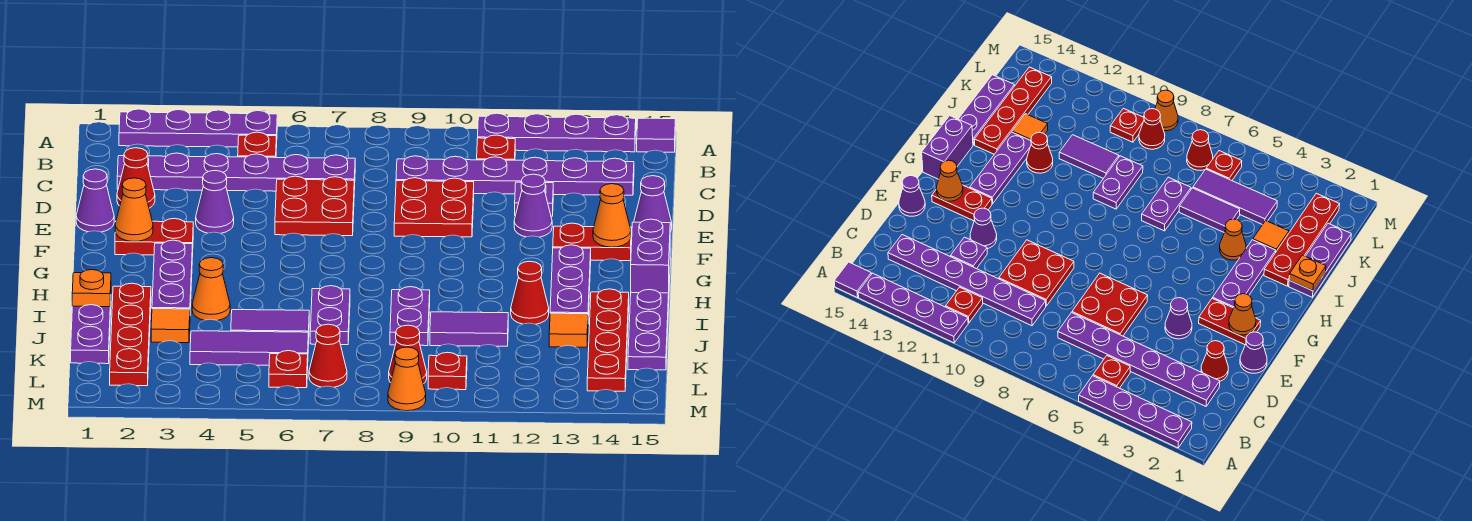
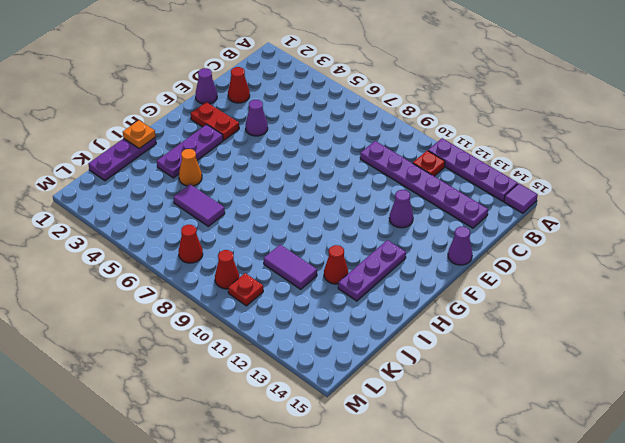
none -> purple plate A2:A5 level 1
none -> red plate B5 level 1
none -> purple plate C2:C7 level 1
none -> red plate D6:E7 level 1

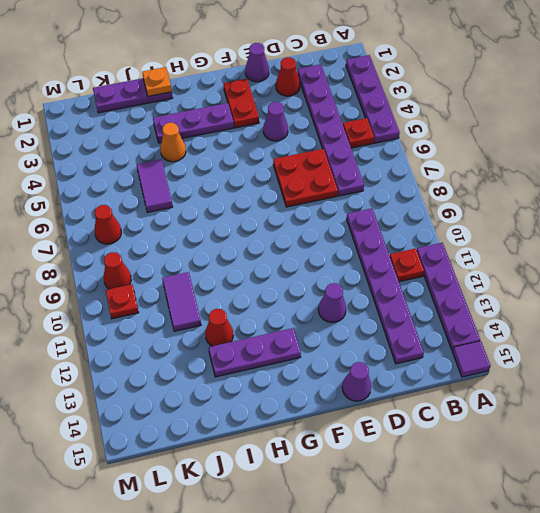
none -> red plate D9:E10 level 1
none -> purple plate D12 level 1
none -> red plate F13:F14 level 1
none -> purple brick G15:H15 level 1

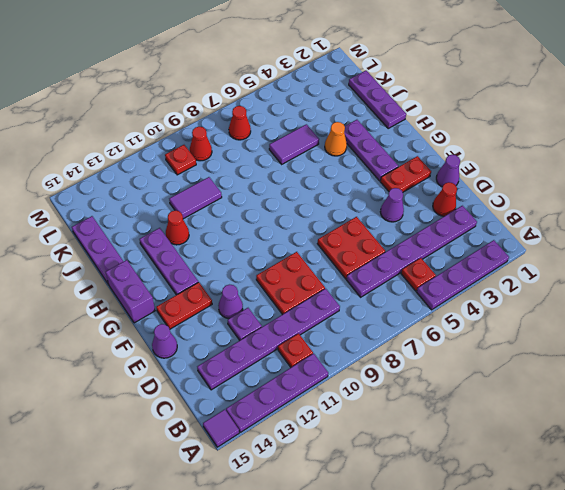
none -> red plate I2:L2 level 1
none -> purple plate I7:J7 level 1
none -> purple plate I9:J9 level 1
none -> red plate I14:L14 level 1

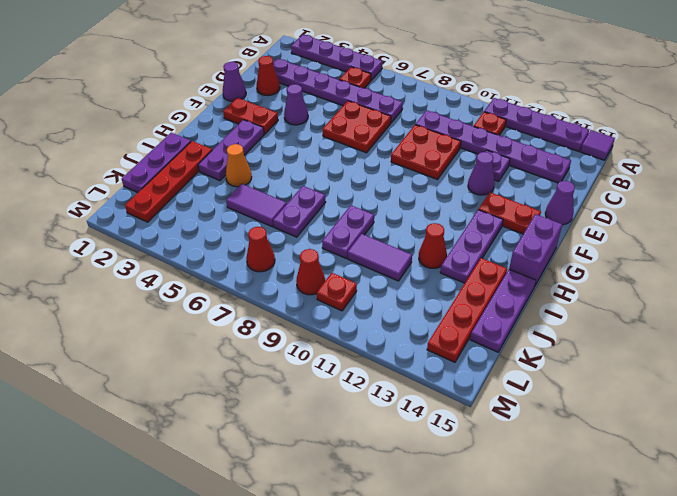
none -> orange tile J3 level 1
none -> orange tile J13 level 1
none -> purple tile K4:K6 level 1
none -> red plate L6 level 1

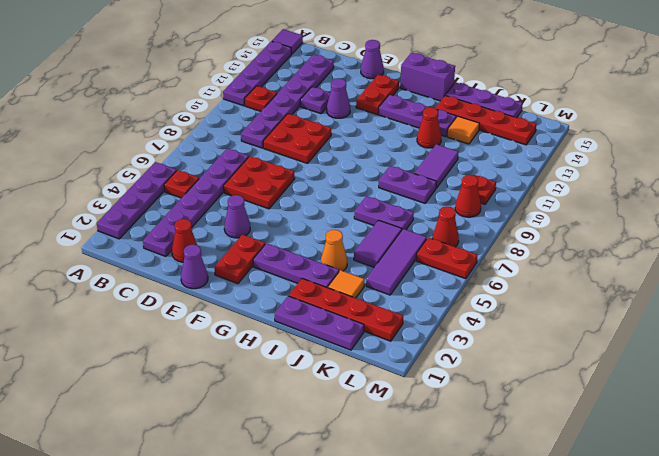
red plate L6:M6 level 1 -> red plate L6 level 1
none -> orange cone M9 level 1
none -> orange cone F2 level 2
none -> orange cone F14 level 2
none -> orange plate I1 level 2

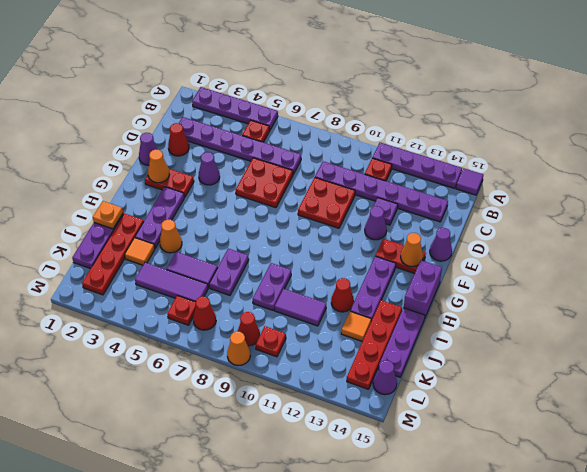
purple cone L15 level 1 -> none

